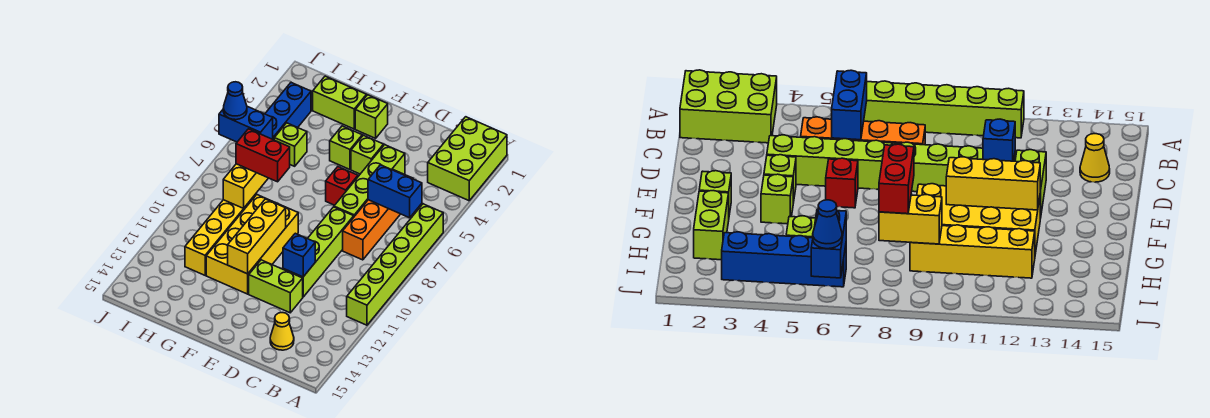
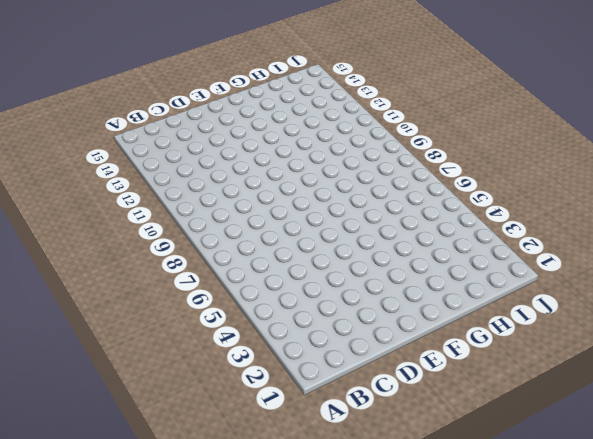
none -> lime brick A1:B3 level 1
none -> lime brick A6:A11 level 1
none -> orange brick C5:C8 level 1

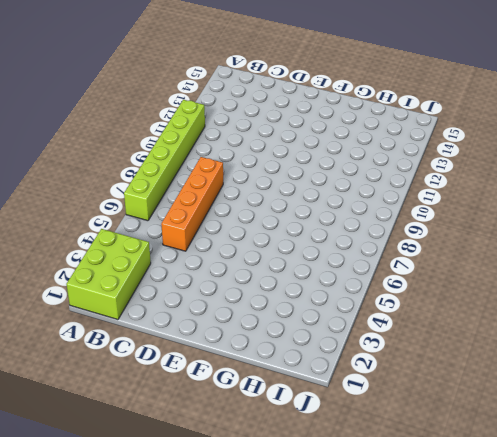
none -> yellow cone C14 level 1
none -> lime brick D4:D7 level 1
none -> lime brick D8:D11 level 1

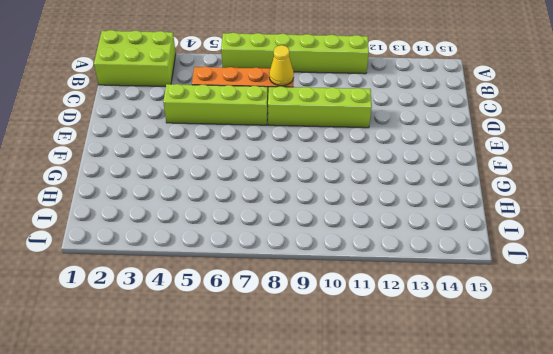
yellow cone C8 level 2 -> yellow cone C14 level 1
none -> lime brick D12:E12 level 1
none -> lime brick E4 level 1
none -> red brick E6 level 1

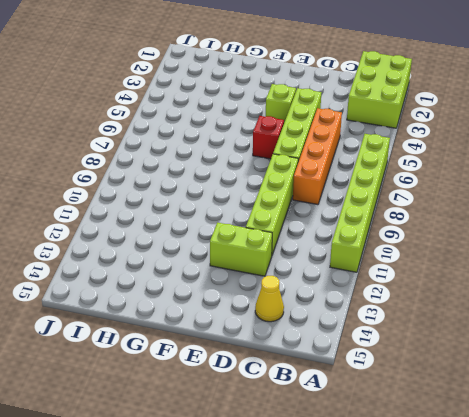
none -> lime brick F2 level 1
none -> lime brick F4 level 1
none -> yellow brick F9:G12 level 1

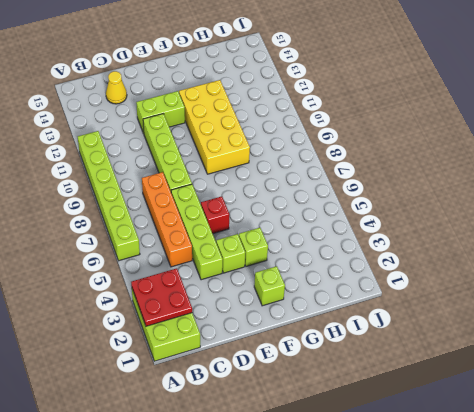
red plate A2:B3 level 2 -> none
none -> lime brick G2:H2 level 1
none -> lime brick H5 level 1
none -> yellow brick H9:H12 level 1

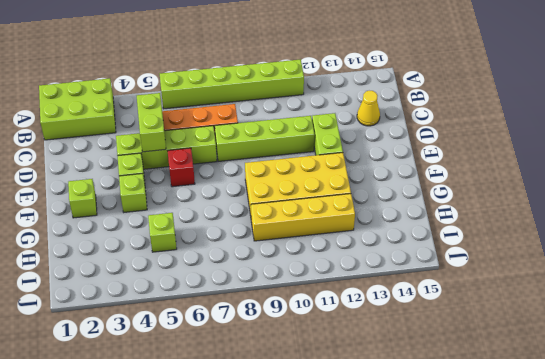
lime brick C5:D5 level 2 -> lime brick G2:H2 level 1
none -> blue brick I3:I6 level 1
none -> blue brick B6:C6 level 2
none -> blue brick D11 level 2

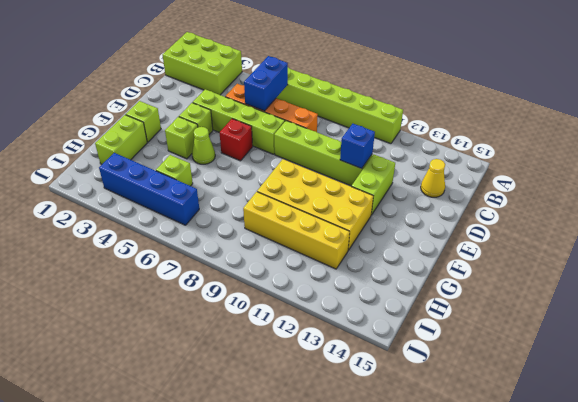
lime cone F5 level 1 -> none
none -> yellow brick F10:F12 level 2
none -> yellow brick H8:H9 level 2
none -> blue brick I6:J6 level 2

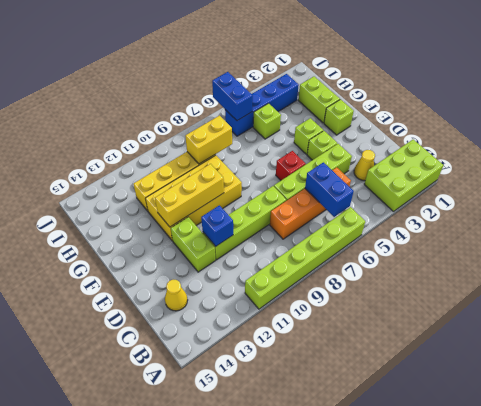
yellow cone C3 level 1 -> none
none -> red brick G8:H8 level 3
none -> blue cone J6 level 3

